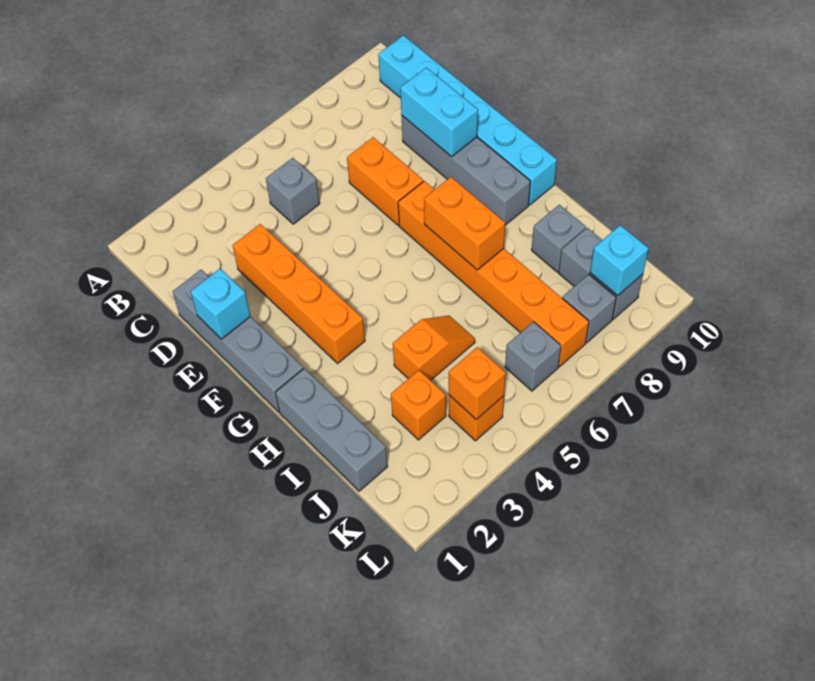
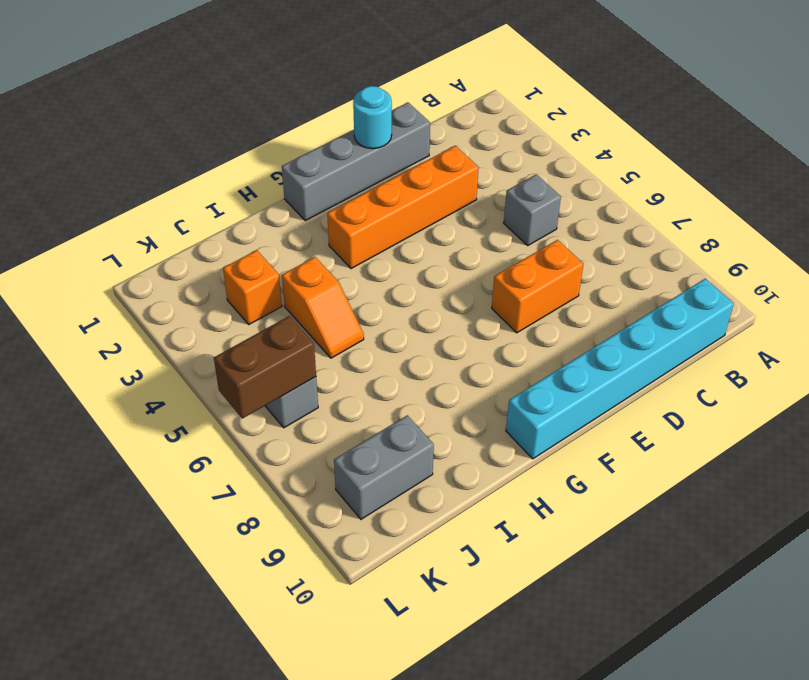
cyan round brick E1 level 2 -> cyan brick E1 level 2
brown brick K6:L6 level 2 -> none
none -> grey brick D9:G9 level 1
none -> orange brick F7:K7 level 1
none -> grey brick H1:J1 level 1

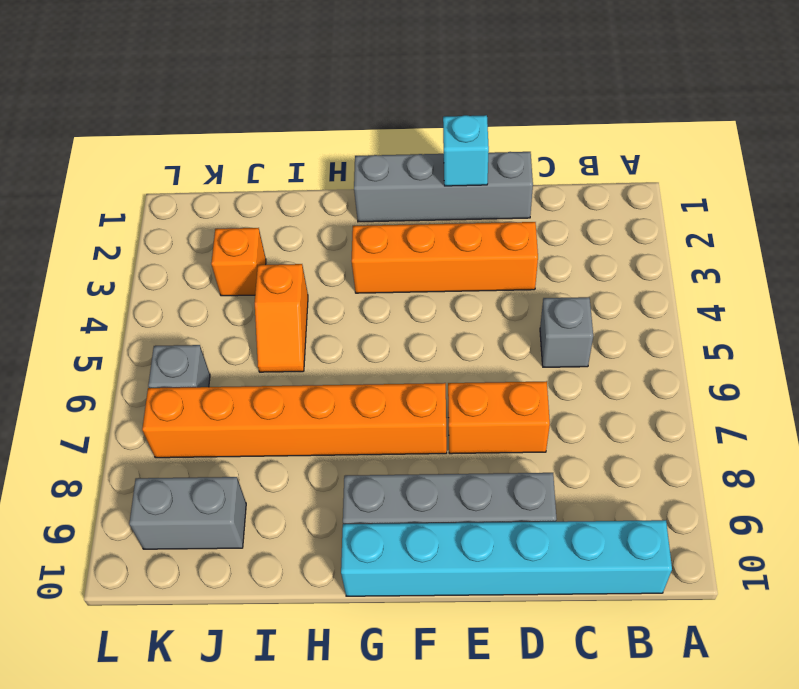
none -> grey brick H1:J1 level 1
none -> grey brick I9 level 1
none -> orange brick K4 level 1

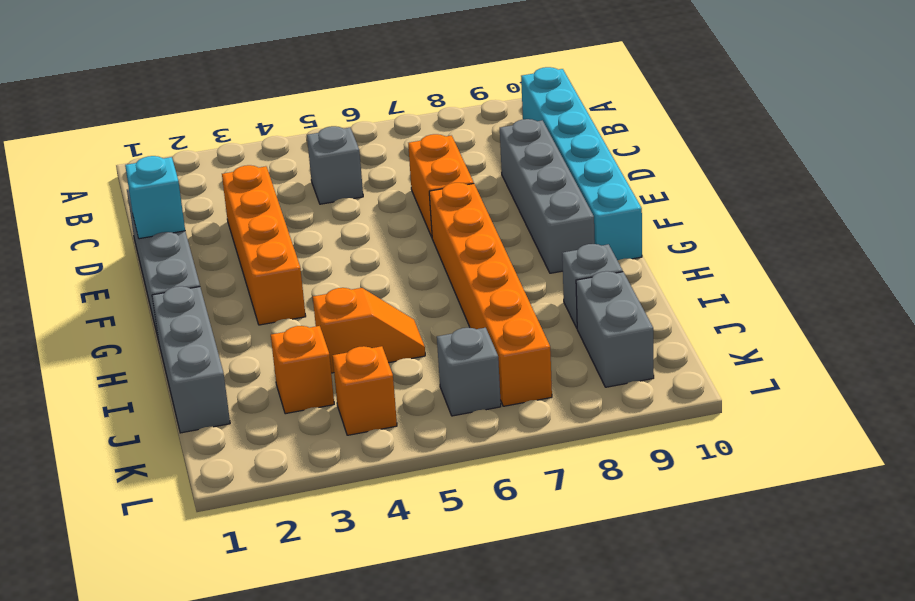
none -> grey brick K8 level 1
none -> cyan brick D9:E9 level 2
none -> orange brick G7:H7 level 2

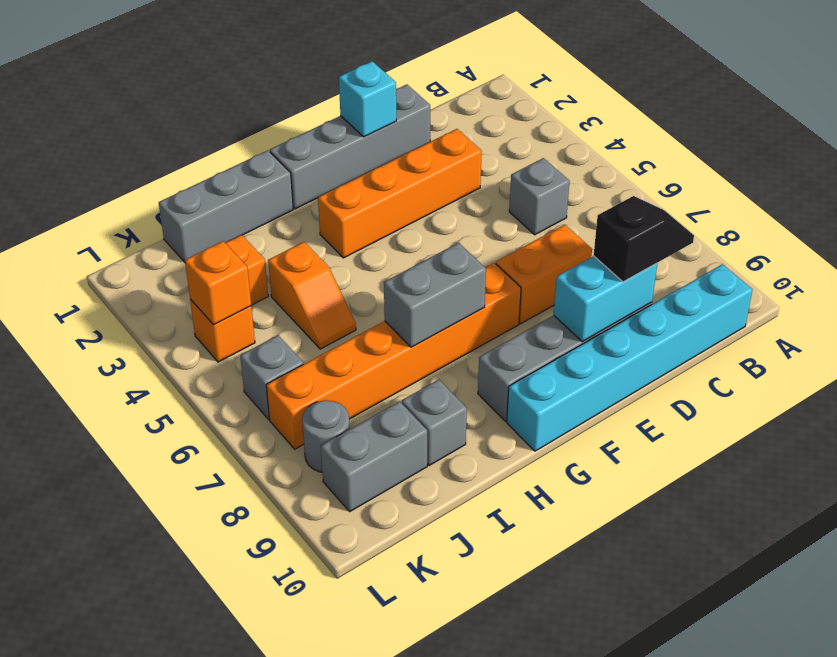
black slope C9:D9 level 3 top D -> none
grey brick G7:H7 level 2 -> orange brick G7:H7 level 2
grey round brick K8 level 1 -> grey brick K8 level 1
none -> cyan brick K9 level 2

